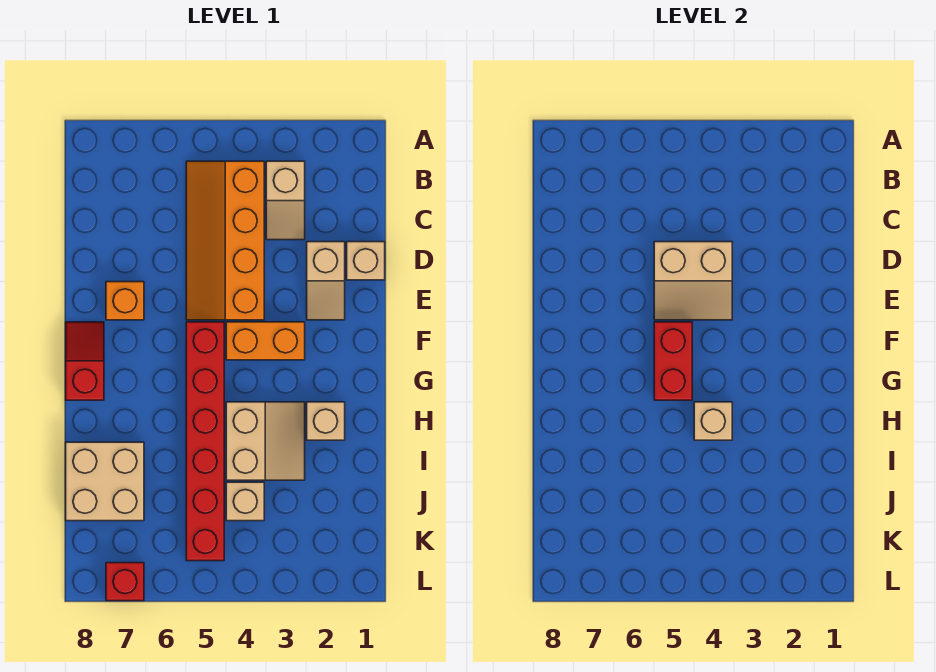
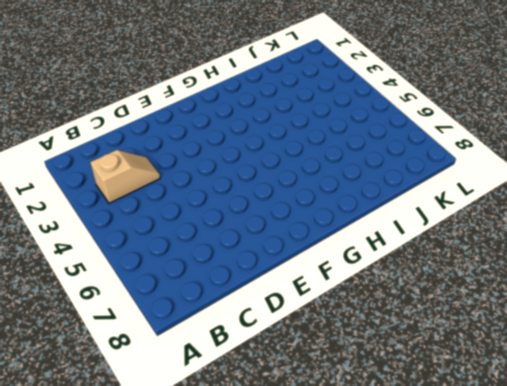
none -> orange slope B4:E5 level 1 top 4
none -> tan brick D1 level 1
none -> tan slope D2:E2 level 1 top D

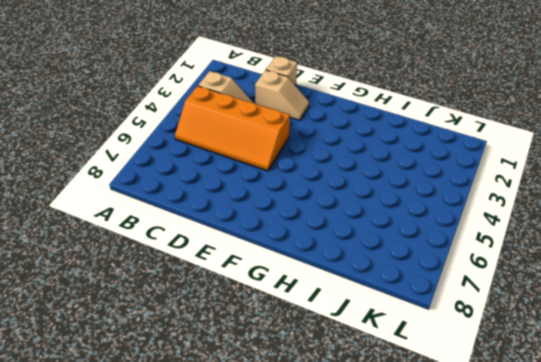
none -> orange brick E7 level 1
none -> orange brick F3:F4 level 1
none -> red brick F5:K5 level 1

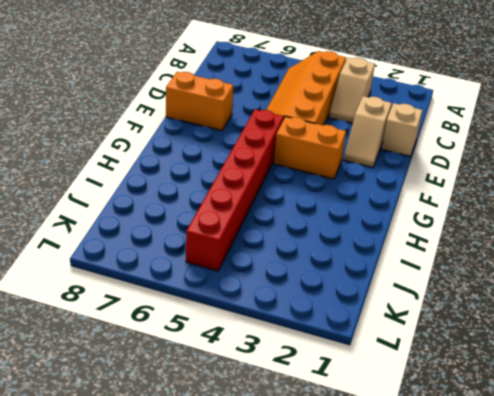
orange brick E7:E8 level 1 -> orange brick E7 level 1
none -> red slope F8:G8 level 1 top G
none -> tan brick H2 level 1
none -> tan slope H3:I4 level 1 top 4

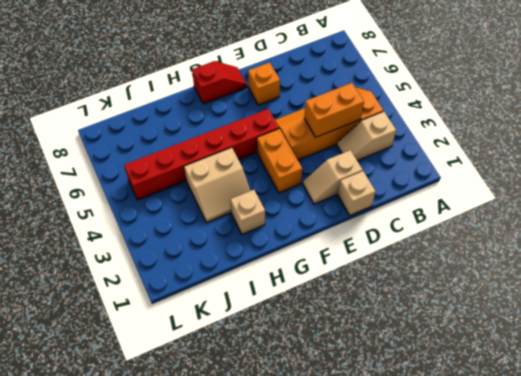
orange brick C4:D4 level 2 -> tan slope D4:E5 level 2 top D
none -> tan brick I7:J8 level 1
none -> tan brick J4 level 1
none -> red brick L7 level 1

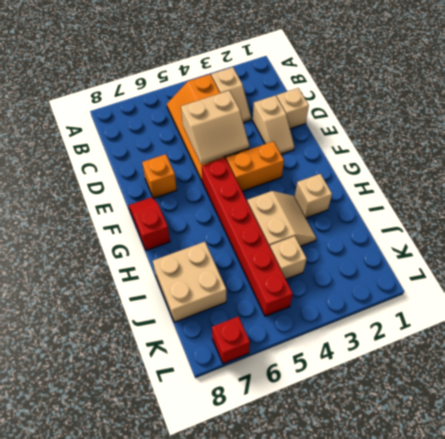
none -> red brick F5:G5 level 2
none -> tan brick H4 level 2

